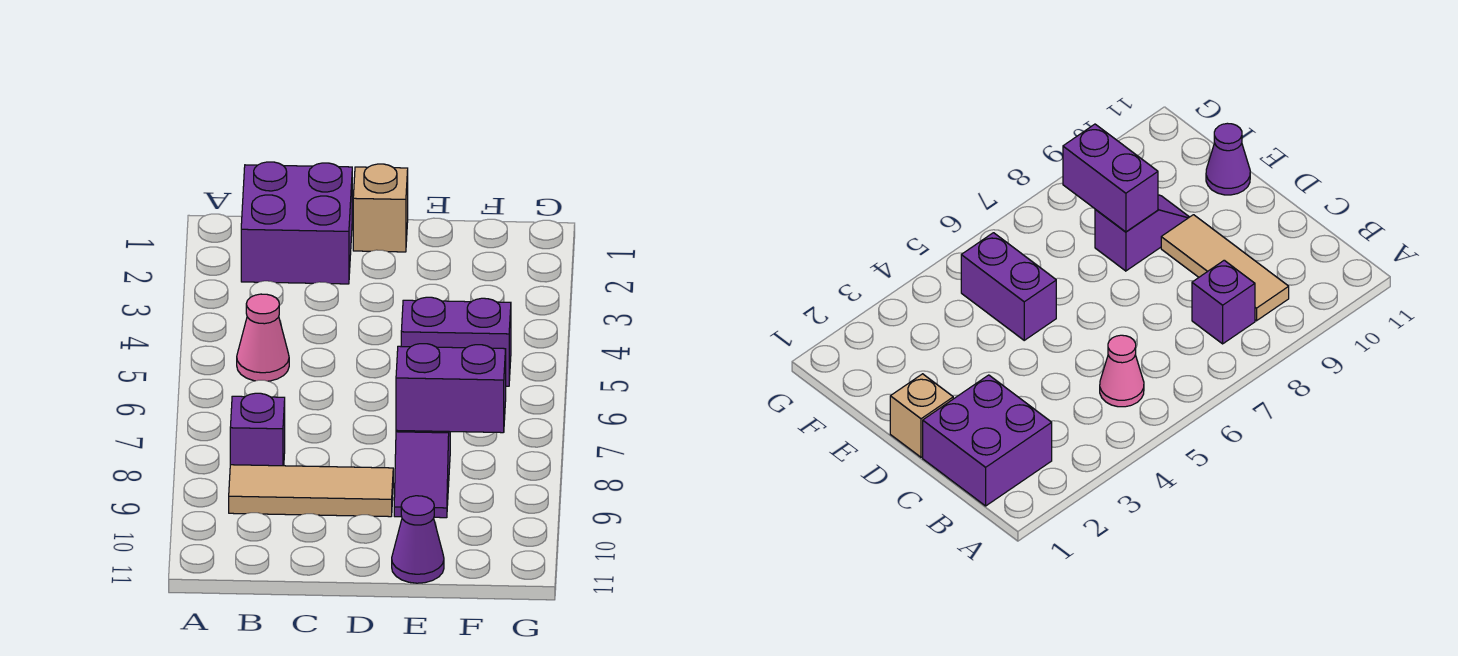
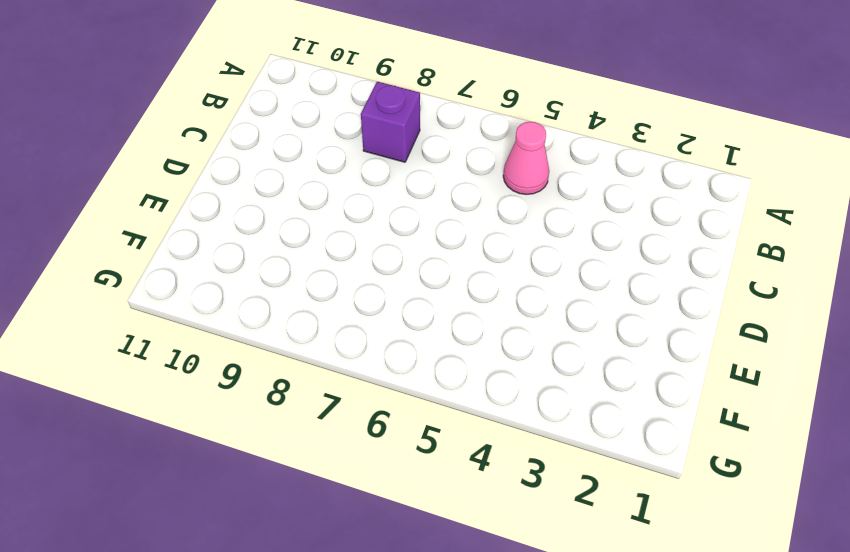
none -> purple brick B1:C2 level 1
none -> tan tile B9:D9 level 1

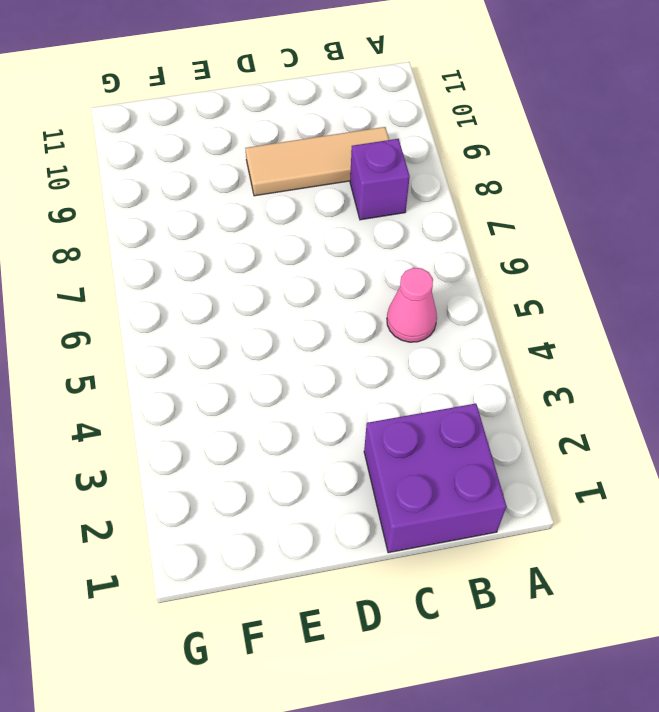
none -> tan brick D1 level 1
none -> purple brick E5:F5 level 1

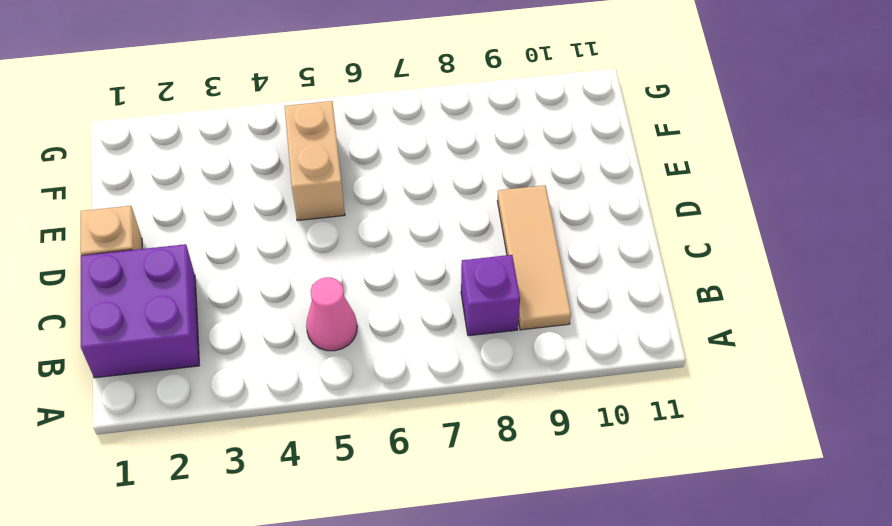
tan brick E5:F5 level 1 -> purple brick E5:F5 level 1
none -> purple slope E8:E9 level 1 top 8
none -> purple cone E11 level 1

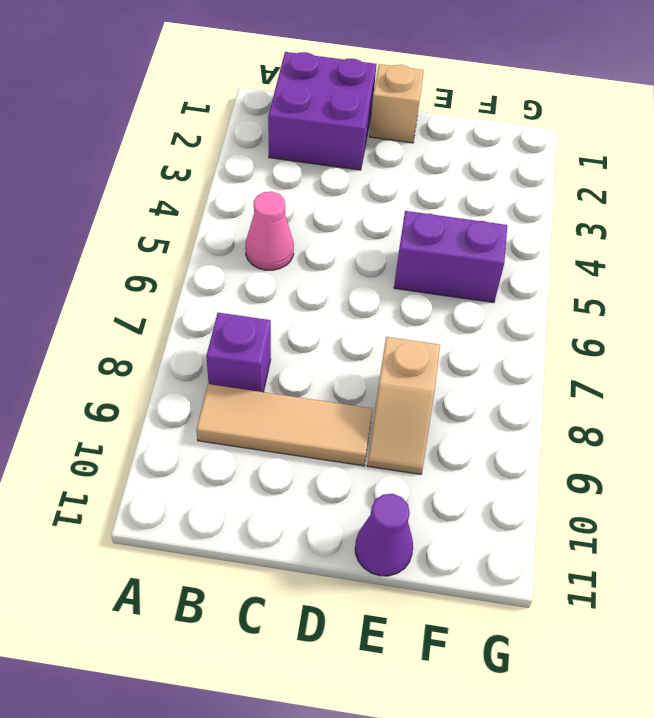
tan slope E8:E9 level 1 top 8 -> purple slope E8:E9 level 1 top 8
none -> purple brick E8:F8 level 2

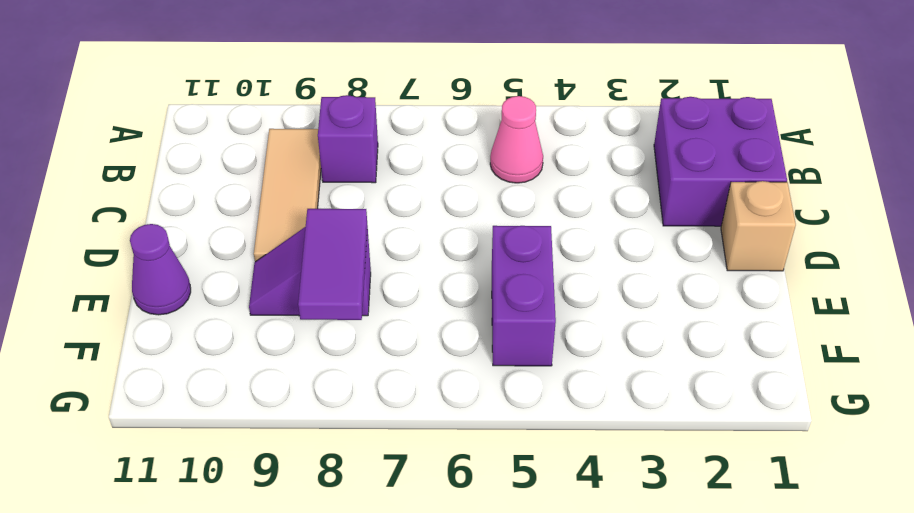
purple tile E8:F8 level 2 -> purple brick E8:F8 level 2

